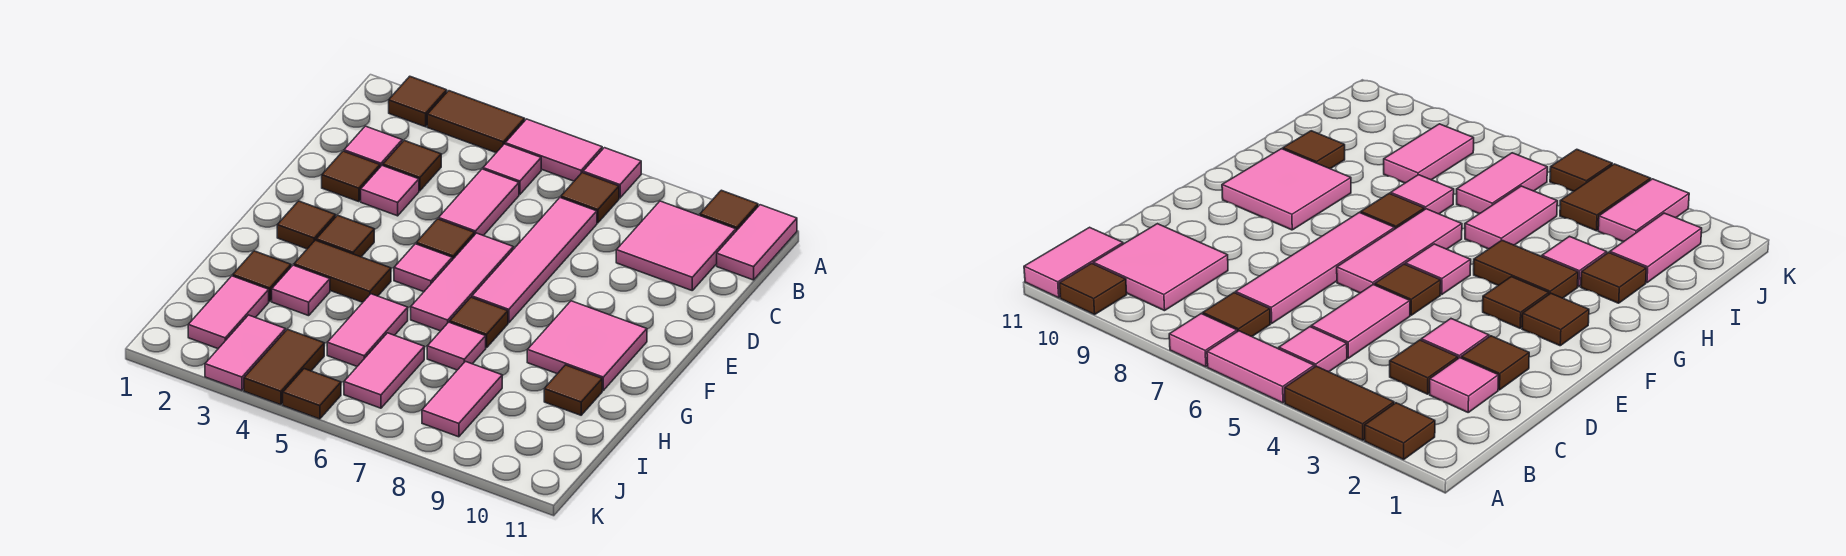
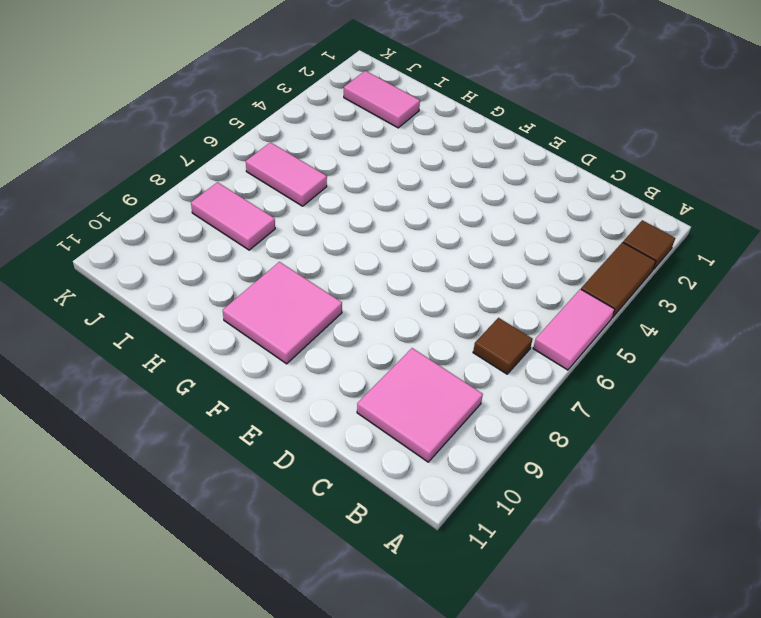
none -> pink tile A7 level 1
none -> brown tile A10 level 1
none -> pink tile A11:B11 level 1
none -> pink tile B5 level 1

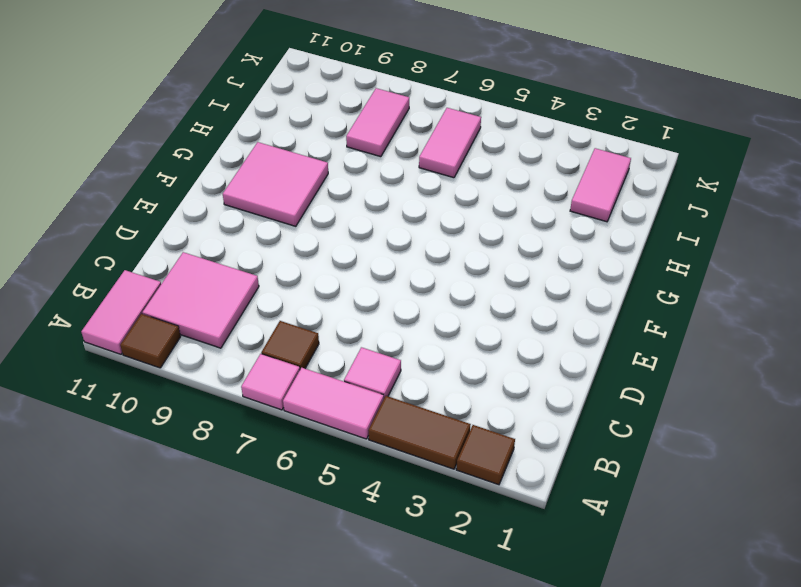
none -> pink tile C2 level 1
none -> brown tile C3 level 1
none -> pink tile C5:D5 level 1
none -> pink tile C7:F7 level 1

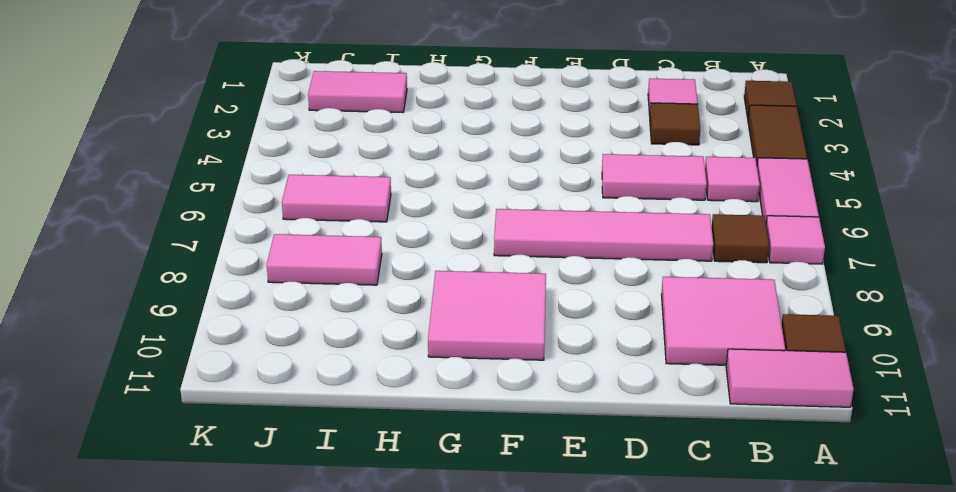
none -> brown tile D2 level 1
none -> pink tile D3 level 1
none -> brown tile E5 level 1
none -> pink tile E6:G6 level 1

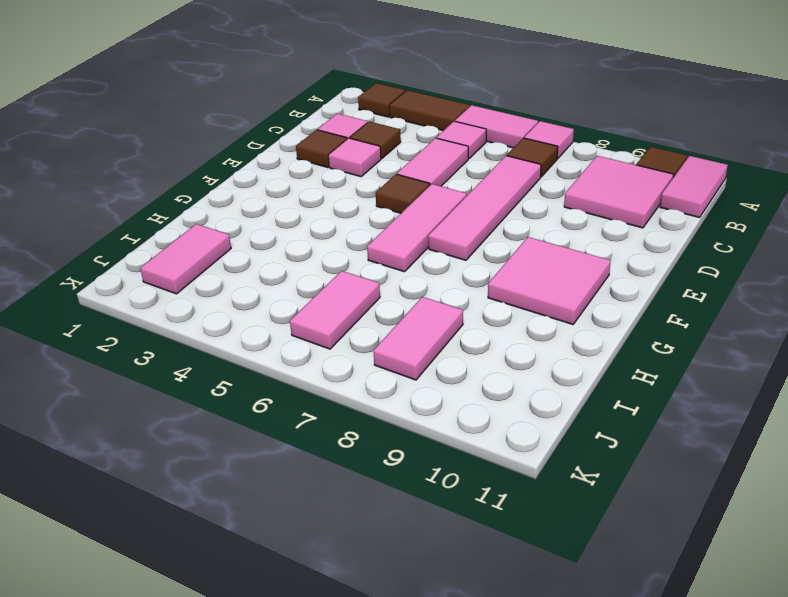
none -> brown tile F2 level 1
none -> brown tile F3 level 1
none -> pink tile F5 level 1
none -> brown tile G3:G4 level 1

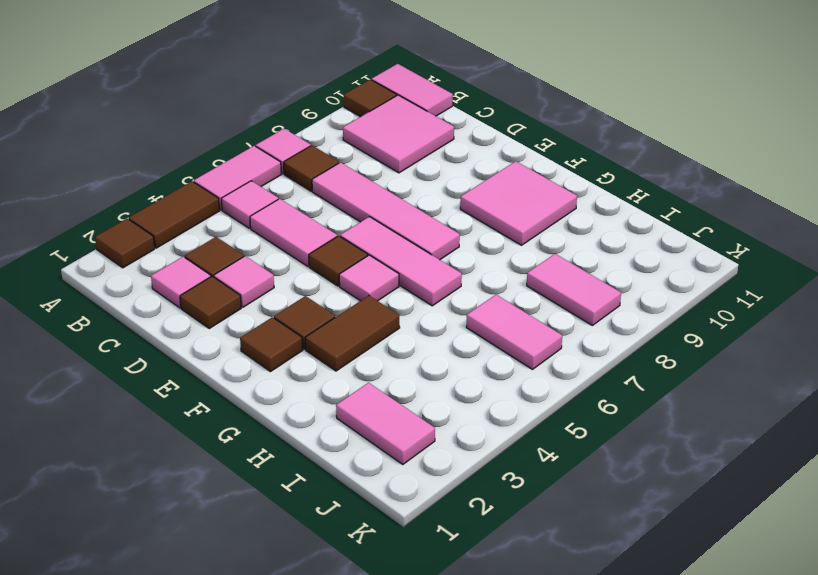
none -> brown tile G7 level 1
none -> brown tile H2 level 1
none -> pink tile H3 level 1
none -> pink tile H5:I5 level 1

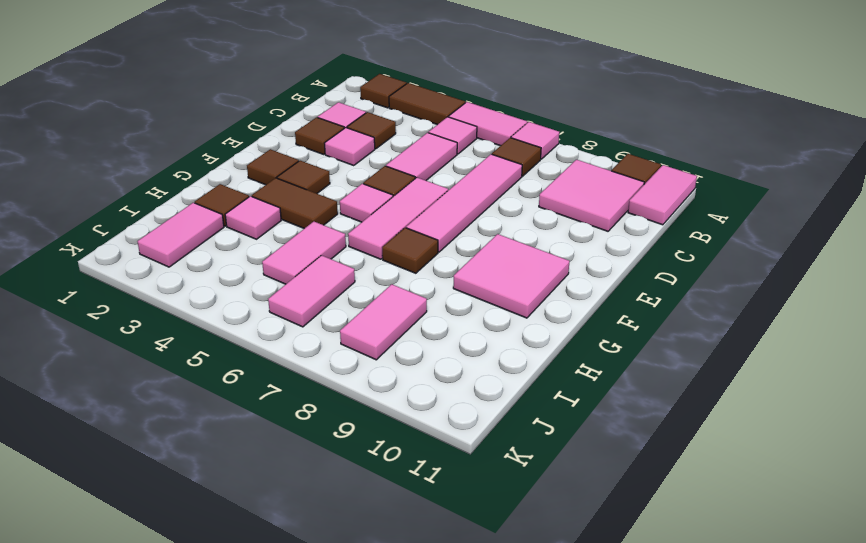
none -> pink tile H7 level 1
none -> brown tile H10 level 1
none -> pink tile J3:K3 level 1
none -> brown tile J4:K4 level 1

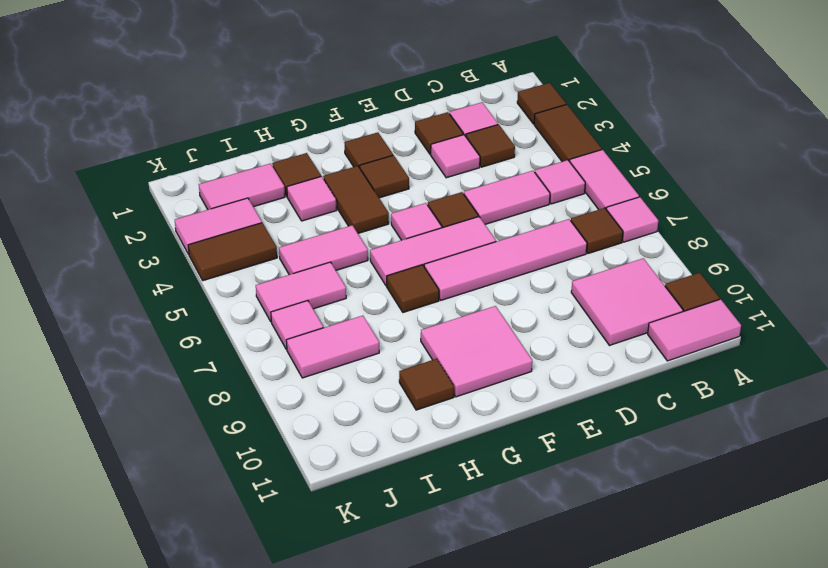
pink tile J7 level 1 -> pink tile H7 level 1
none -> brown tile K5 level 1

